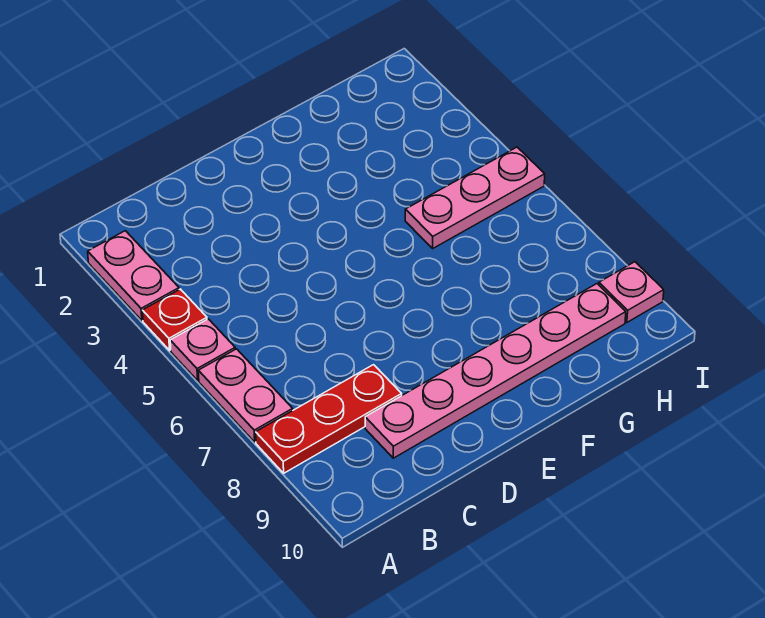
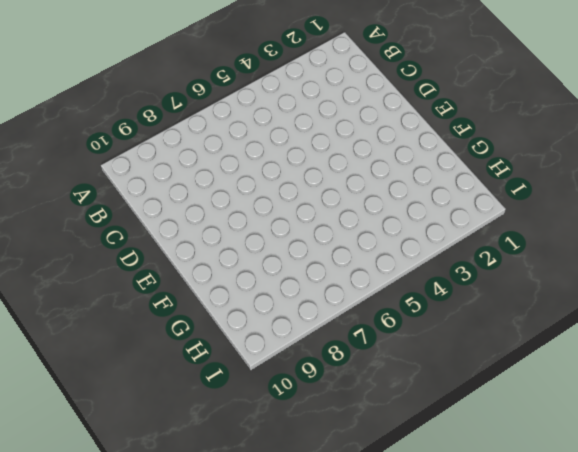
none -> pink plate A2:A3 level 1
none -> red plate A4 level 1

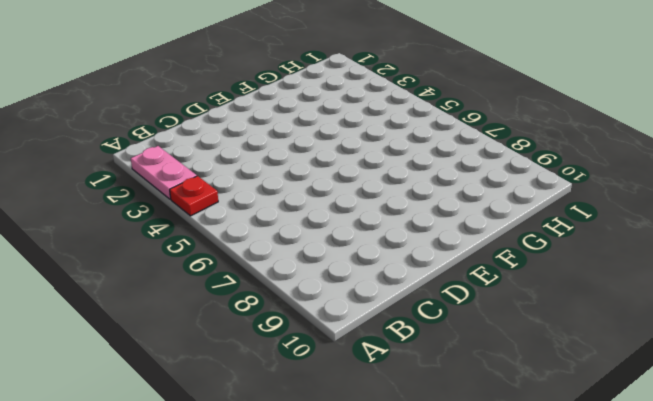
none -> pink plate A5 level 1
none -> pink plate A6:A7 level 1

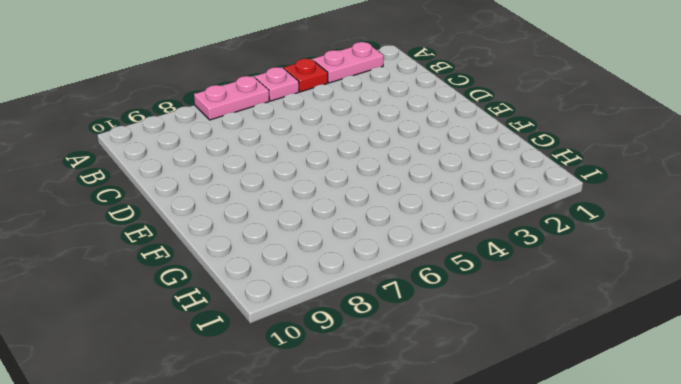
none -> red plate A8:C8 level 1
none -> pink plate C9:H9 level 1

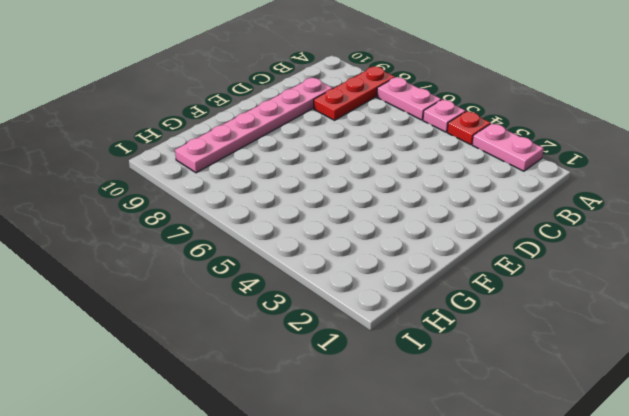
none -> pink plate G5:I5 level 1
none -> pink plate I9 level 1

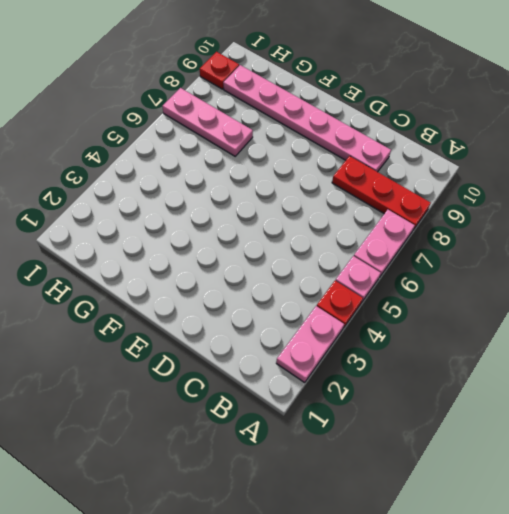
pink plate G7:I7 level 1 -> pink plate G5:I5 level 1
red plate I9 level 1 -> pink plate I9 level 1

